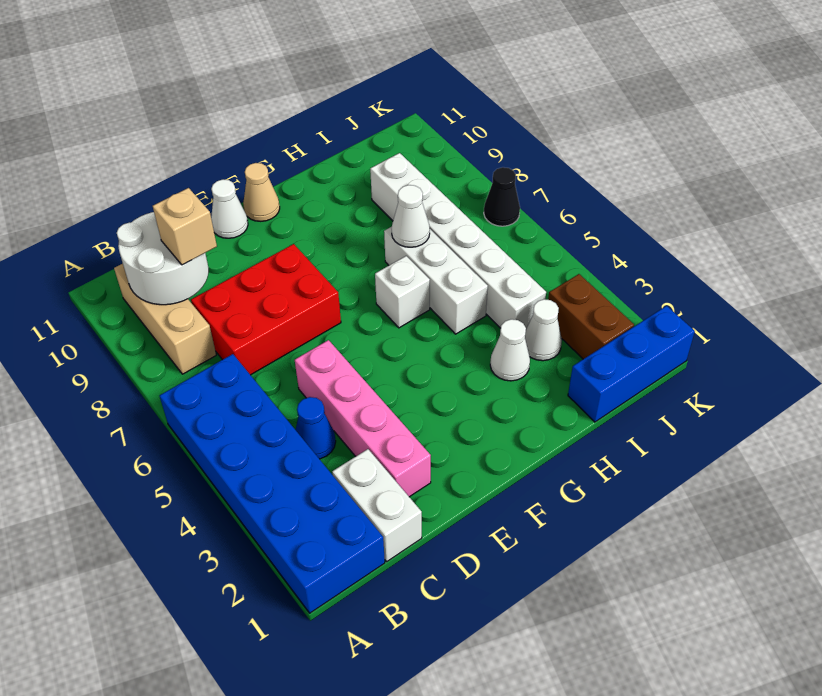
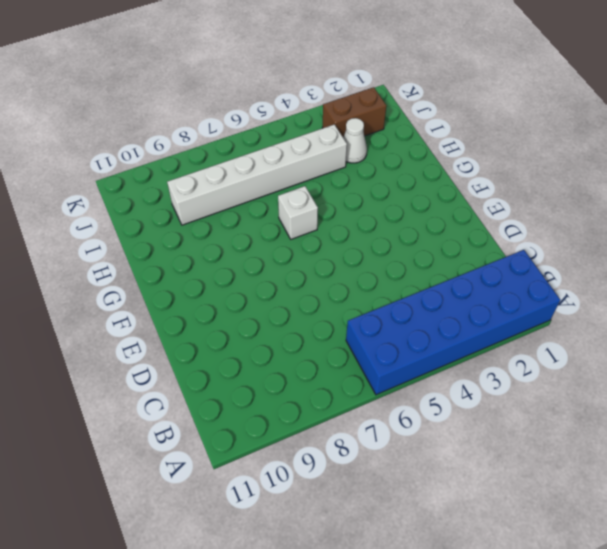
none -> tan brick B8:B10 level 1
none -> white brick C1:C2 level 1
none -> blue cone C4 level 1

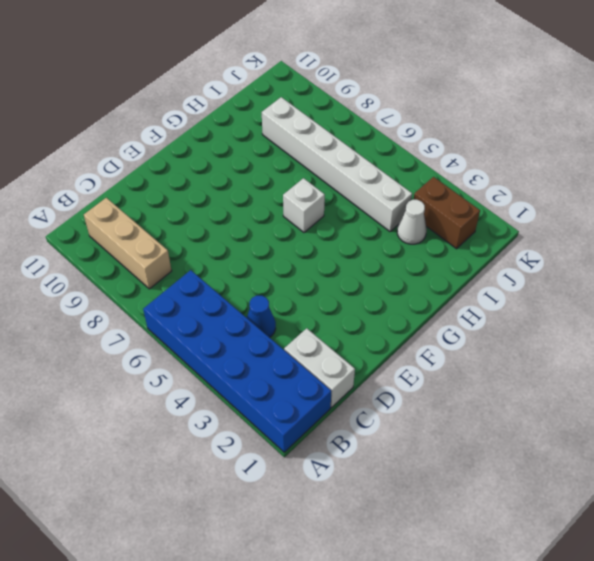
none -> red brick C7:E8 level 1
none -> pink brick D2:D5 level 1
none -> white cone E11 level 1

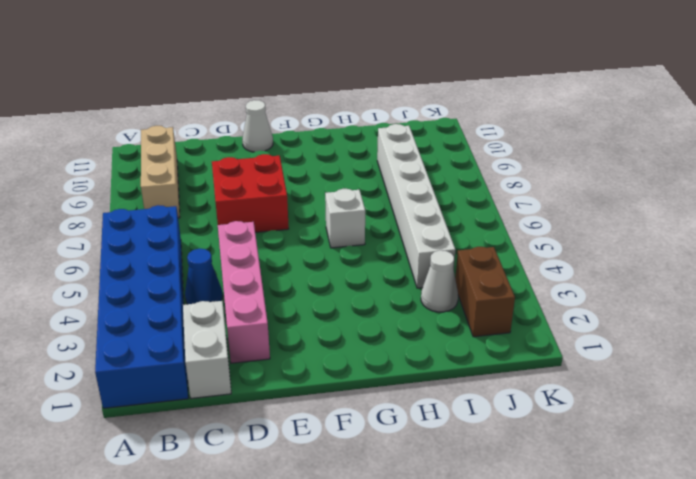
red brick D7:E8 level 1 -> red brick C7:E8 level 1
none -> tan cone F11 level 1
none -> white cone H3 level 1
none -> white brick H5:H7 level 1

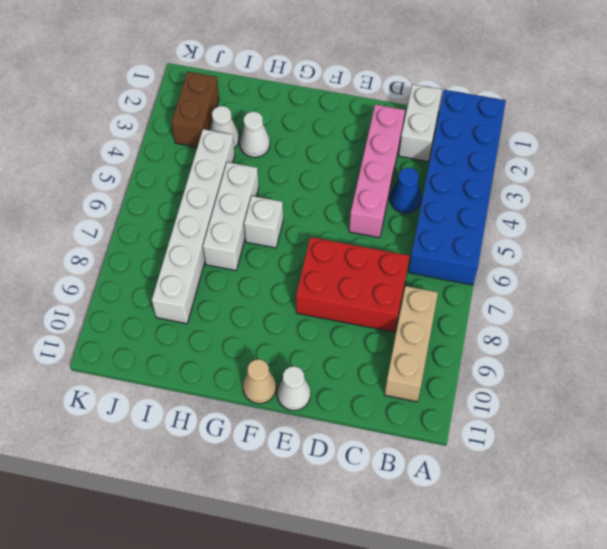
none -> blue brick I1:K1 level 1
none -> black cone K7 level 1
none -> white round brick B9:C10 level 2

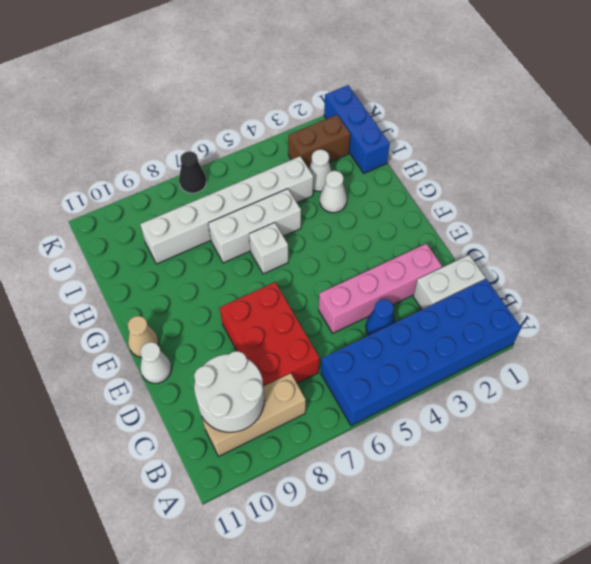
none -> white cone H7 level 2
none -> tan brick C9 level 3

